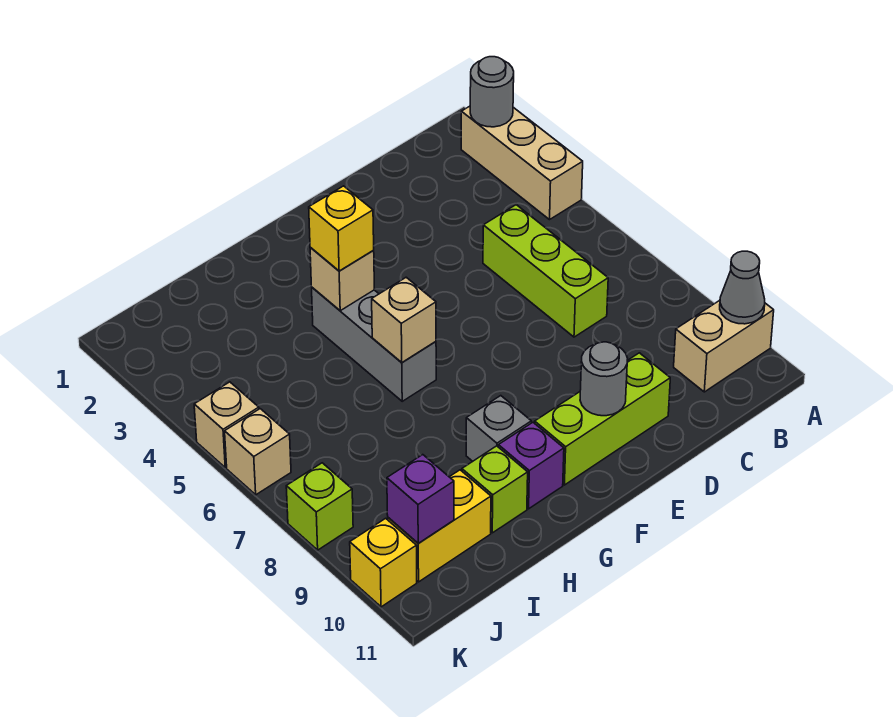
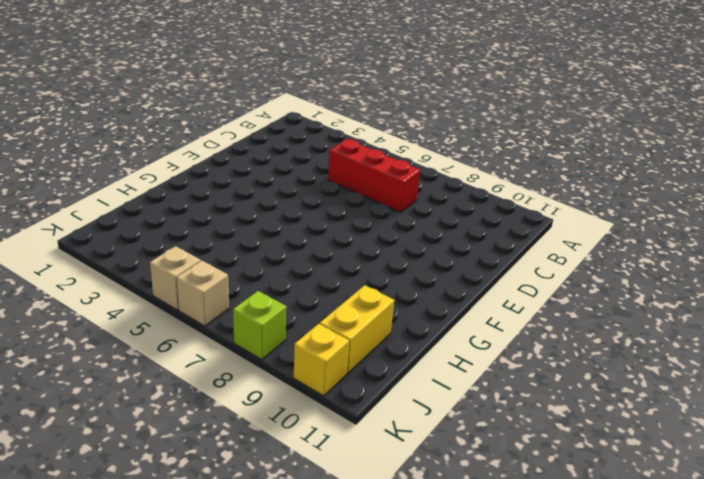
red brick C5:C7 level 1 -> lime brick C5:C7 level 1
none -> tan brick A2:A4 level 1
none -> tan brick A10:B10 level 1
none -> lime brick D10:F10 level 1

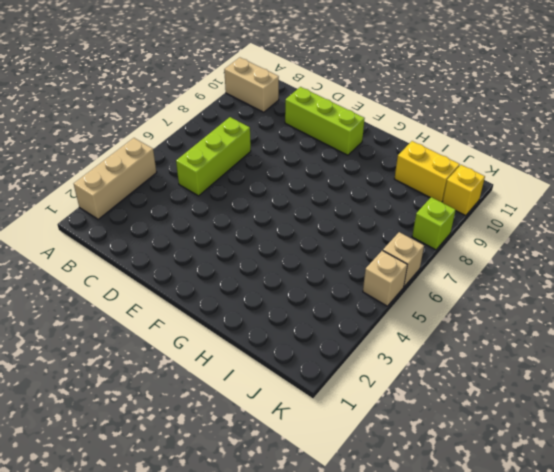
none -> grey brick G4:G6 level 1
none -> grey brick G9 level 1
none -> purple brick G10 level 1

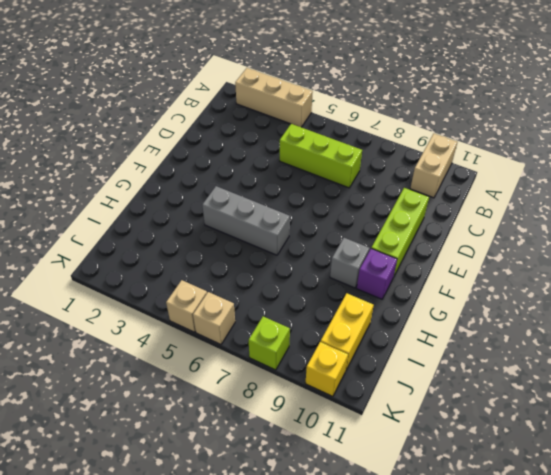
none -> lime brick H10 level 1
none -> grey round brick A2 level 2
none -> grey cone A10 level 2

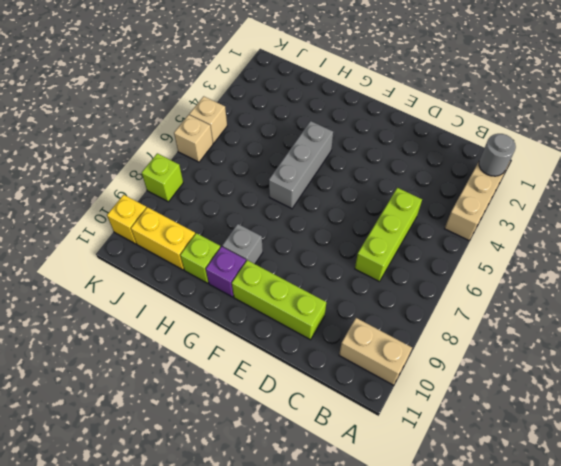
none -> grey cone A10 level 2
none -> grey round brick E10 level 2
none -> tan brick G4 level 2

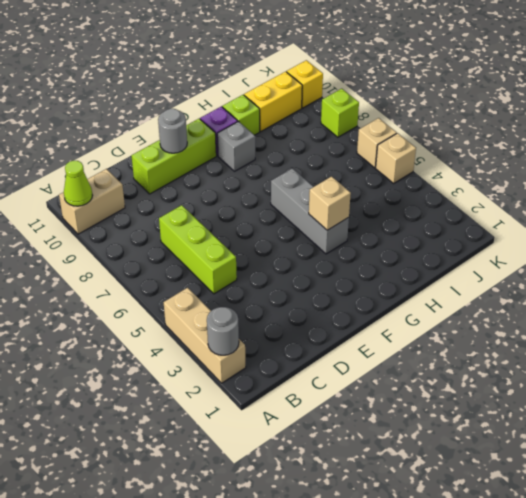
lime cone A10 level 2 -> grey cone A10 level 2
none -> tan brick G6 level 2
none -> purple brick J10 level 2
none -> yellow brick G4 level 3

